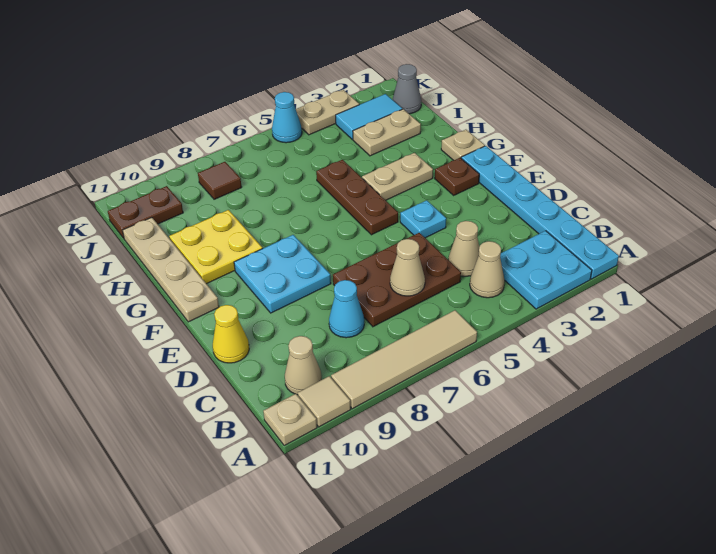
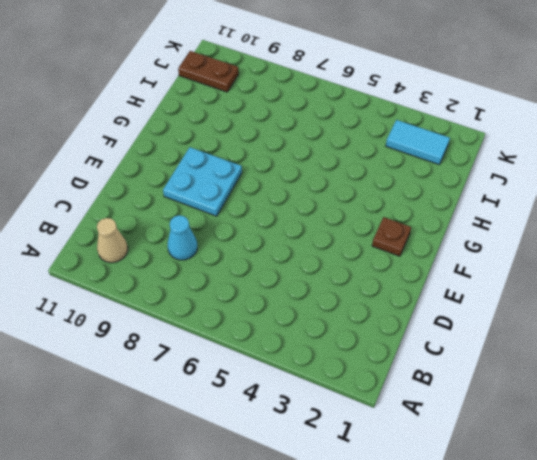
none -> cyan plate A1:F1 level 1
none -> cyan plate A2:B3 level 1
none -> tan tile A6:A9 level 1

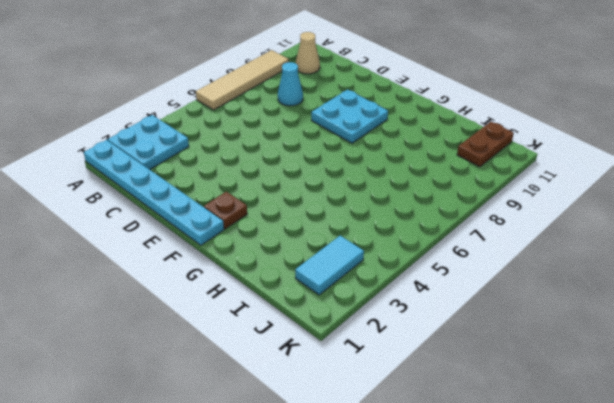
none -> tan tile A10 level 1
none -> tan plate A11 level 1
none -> tan cone B4 level 1

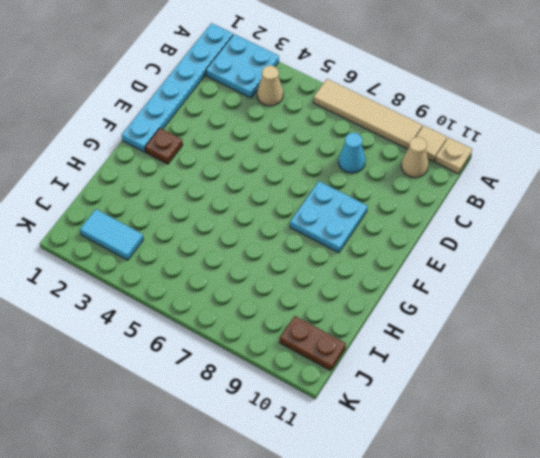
none -> tan cone C4 level 1
none -> brown plate C5:D7 level 1
none -> yellow cone D11 level 1

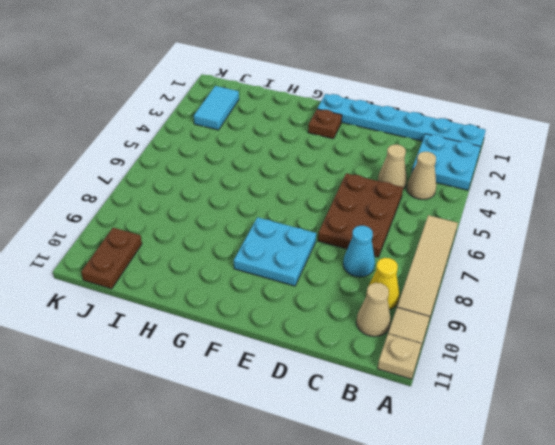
yellow cone B9 level 1 -> yellow cone D11 level 1
none -> cyan plate E4 level 1
none -> brown plate F5:H5 level 1
none -> tan plate F11:I11 level 1

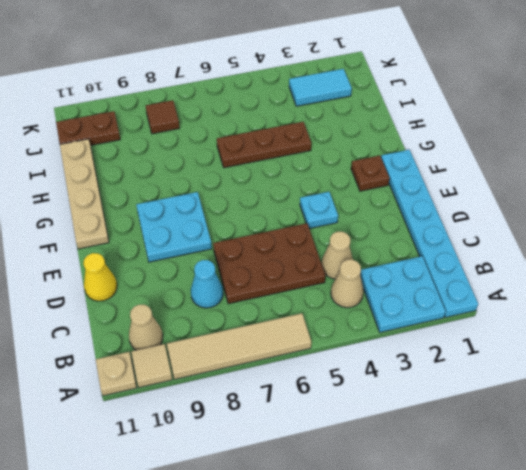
brown plate H4:H6 level 1 -> brown plate F5:H5 level 1
none -> tan plate G1 level 1
none -> tan plate G3:G4 level 1
none -> yellow plate G9:H10 level 1

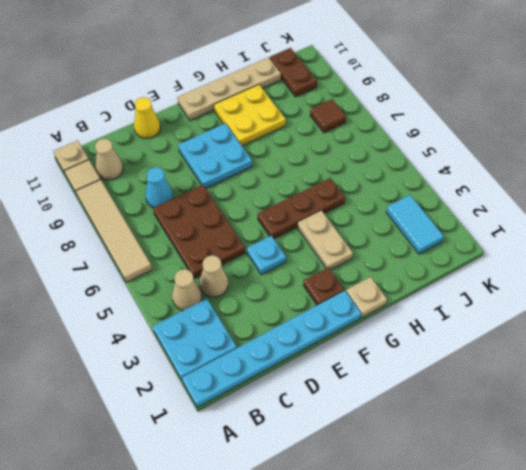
none -> tan plate I2:I3 level 1
none -> grey cone J1 level 1
none -> tan plate K3:K4 level 1

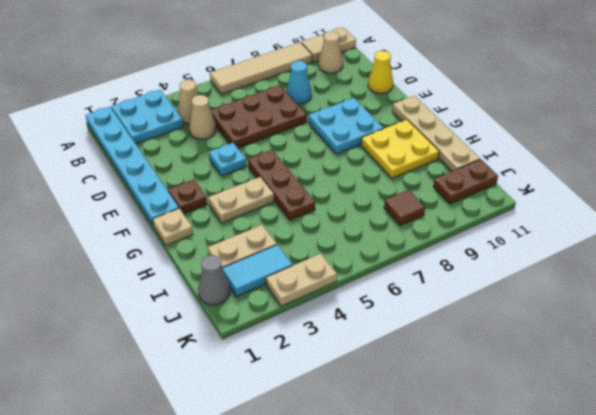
none -> cyan cone K5 level 1
none -> tan cone C6 level 2

